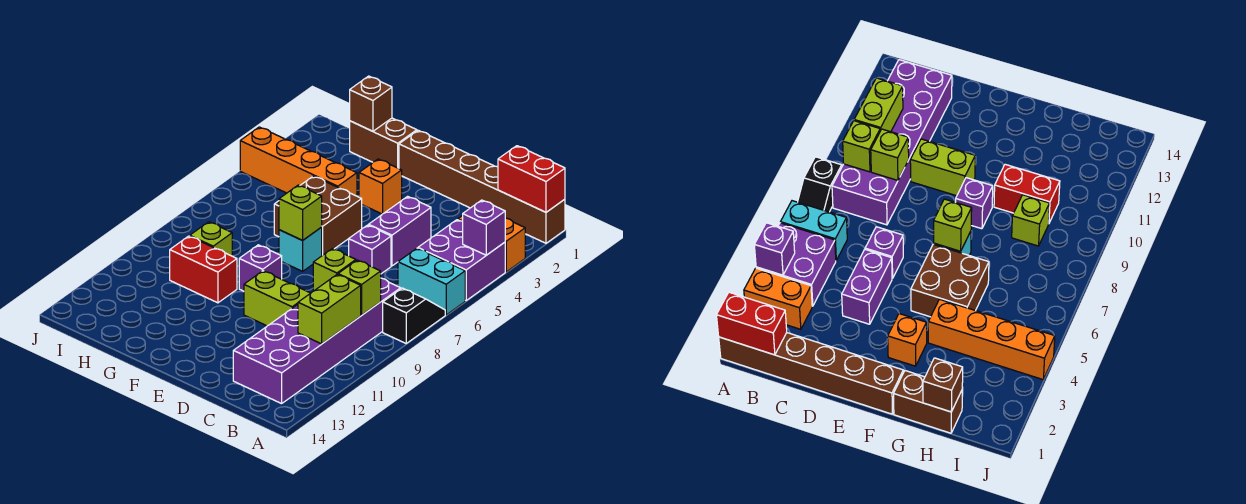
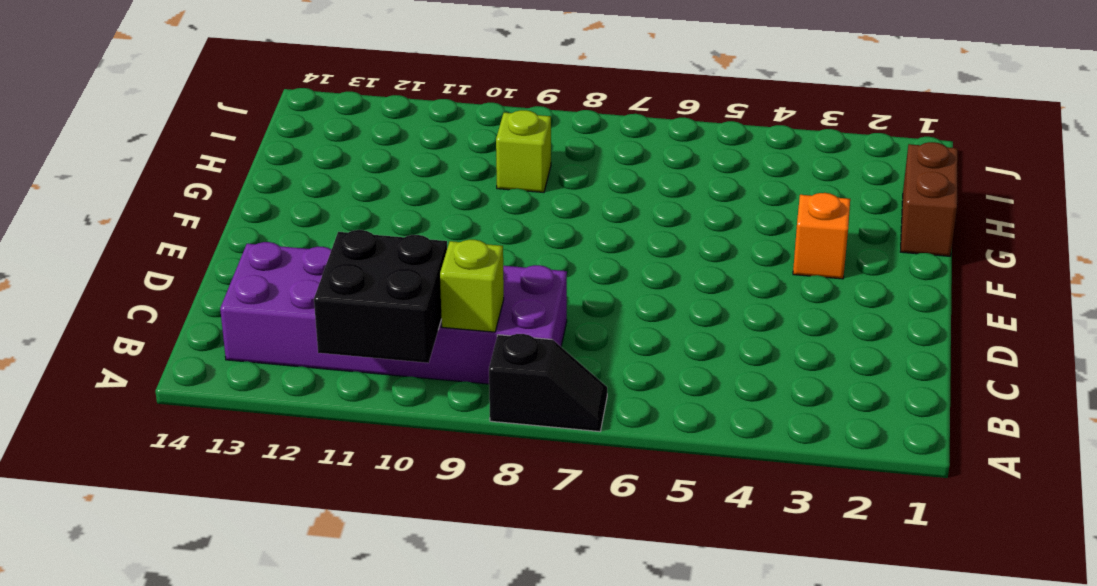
black brick A10:B11 level 2 -> lime brick B10:B11 level 2
none -> brown brick A1:F1 level 1
none -> orange brick A3:B3 level 1
none -> purple brick A4:B5 level 1

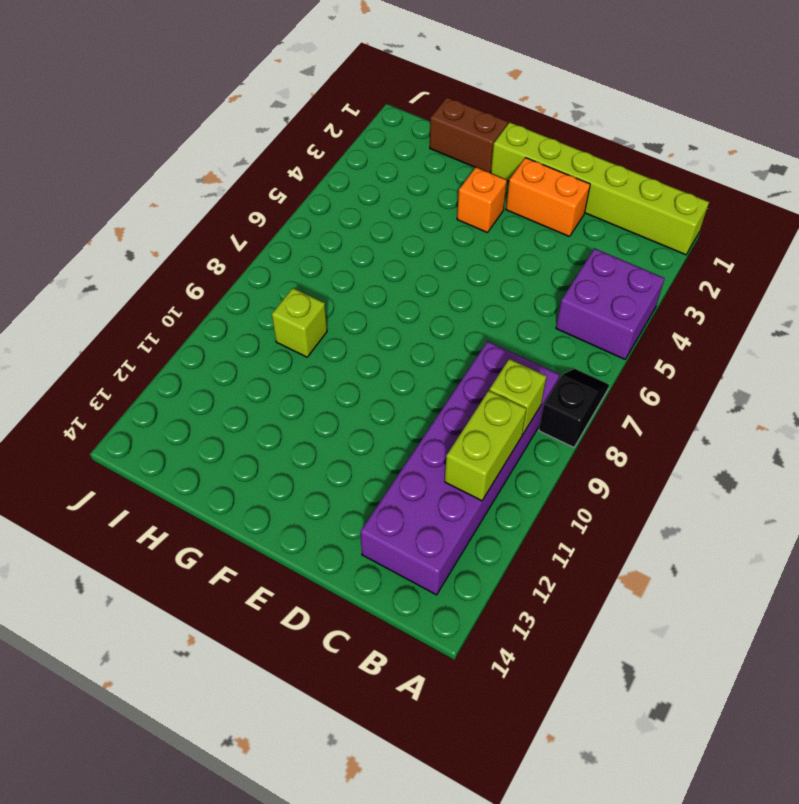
lime brick A1:F1 level 1 -> brown brick A1:F1 level 1
orange brick D2:E2 level 1 -> orange brick A3:B3 level 1
none -> cyan brick A6:B6 level 1
none -> purple brick D4:D5 level 1
none -> purple brick D6 level 1

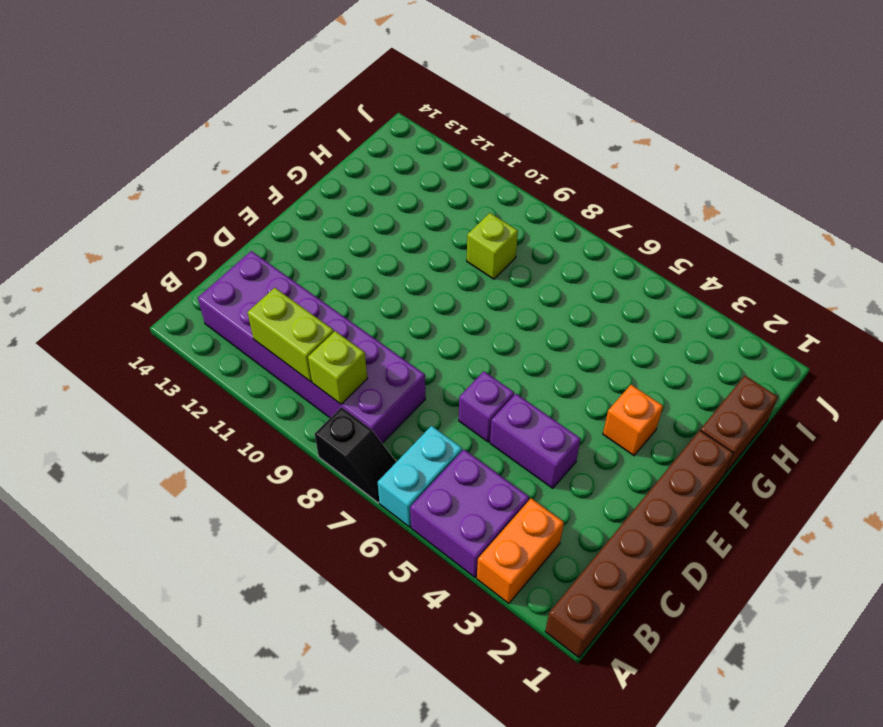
none -> lime brick D10:E10 level 1
none -> brown brick F5:G6 level 1
none -> cyan brick F7 level 1

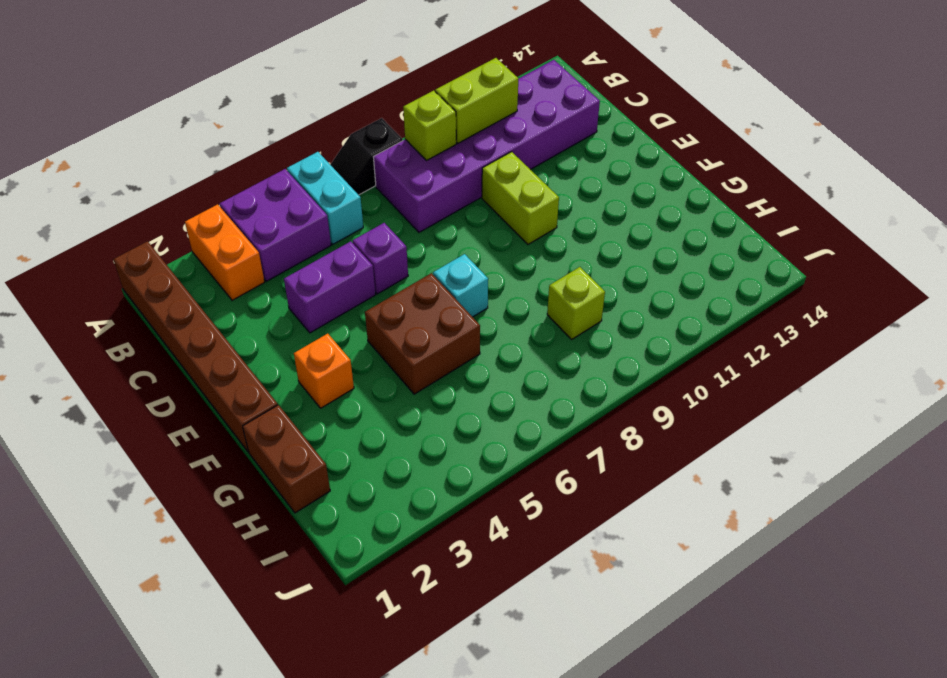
none -> purple brick F9 level 1
none -> orange brick G4:J4 level 1
none -> red brick G10:H10 level 1

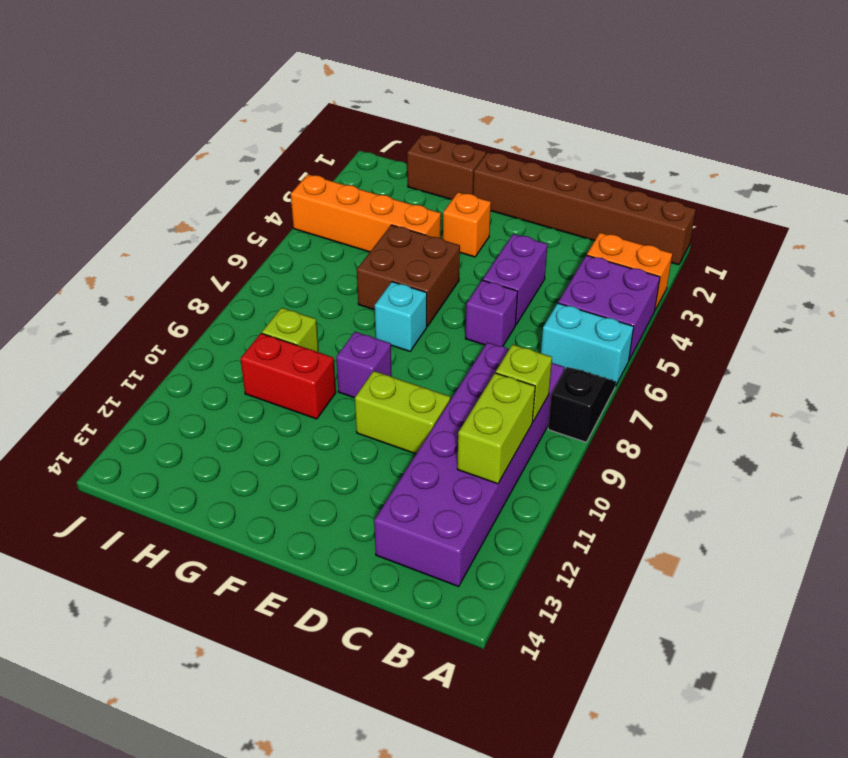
none -> red brick A1:B1 level 2
none -> purple brick A4 level 2
none -> lime brick C9 level 2

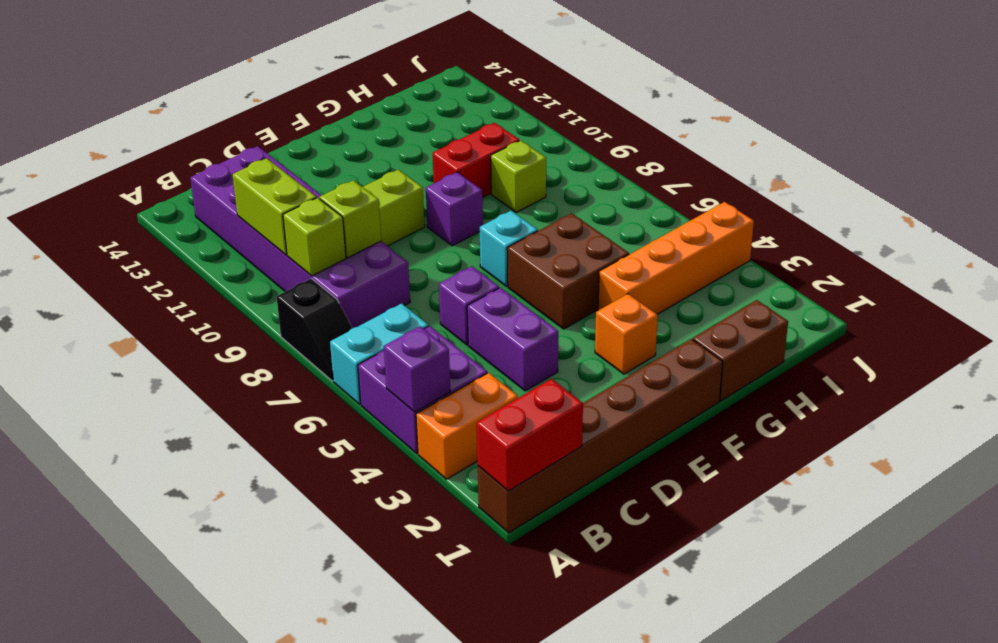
none -> lime brick F7 level 2
none -> brown brick H1 level 2

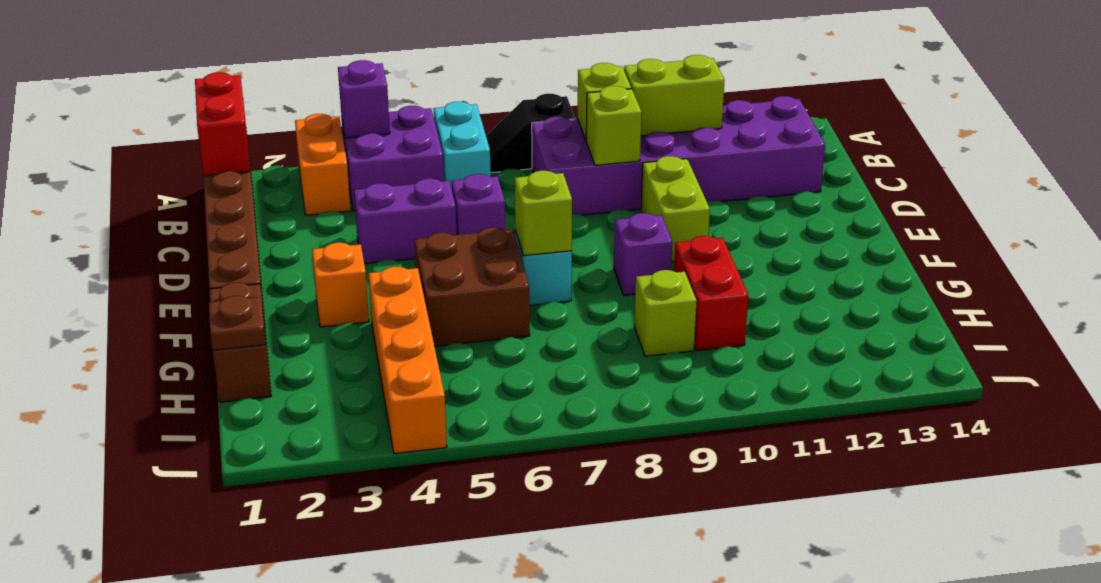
brown plate H1 level 2 -> brown brick H1 level 2

